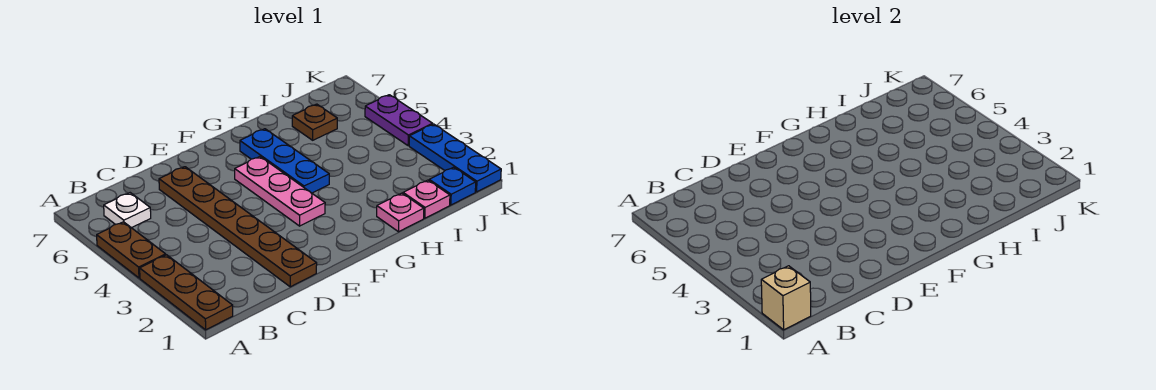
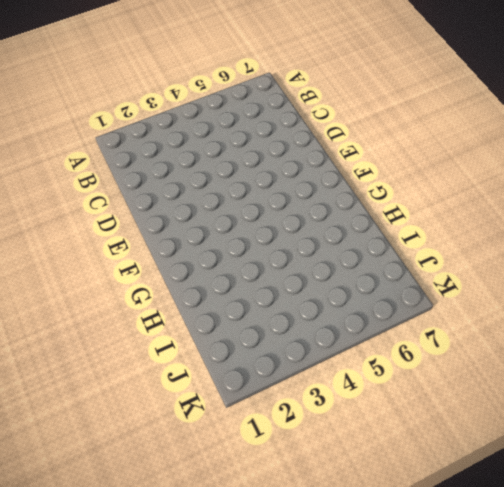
none -> brown plate A1:A3 level 1
none -> brown plate A4:A5 level 1
none -> white plate B6 level 1

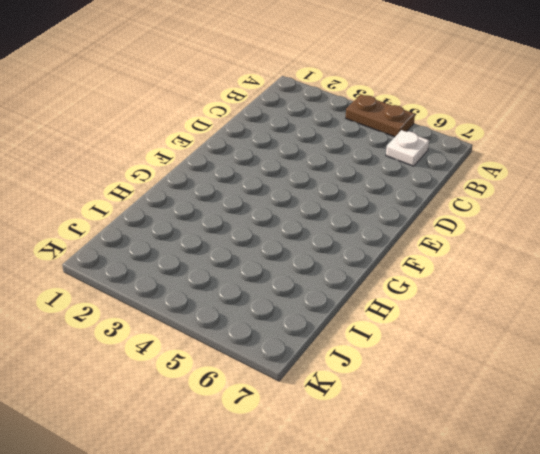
none -> brown plate A1:A3 level 1
none -> brown plate D1:D6 level 1
none -> pink plate F3:F5 level 1

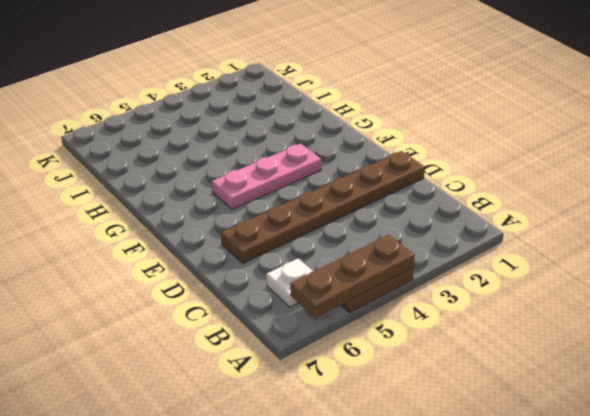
brown plate A4:A6 level 2 -> brown plate A1:A3 level 1
none -> blue plate G4:G6 level 1
none -> pink plate H1 level 1
none -> pink plate I1 level 1

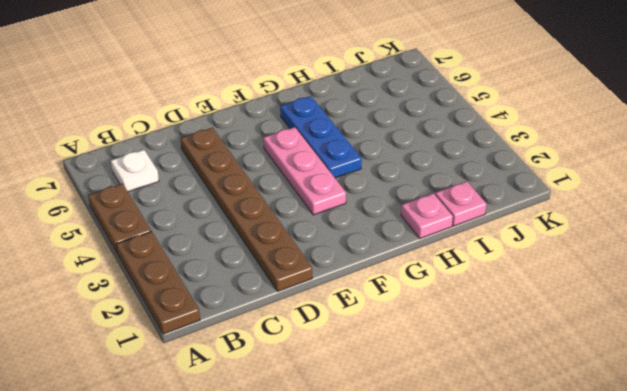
none -> brown plate I6 level 1
none -> blue plate J1 level 1
none -> blue plate K1:K3 level 1

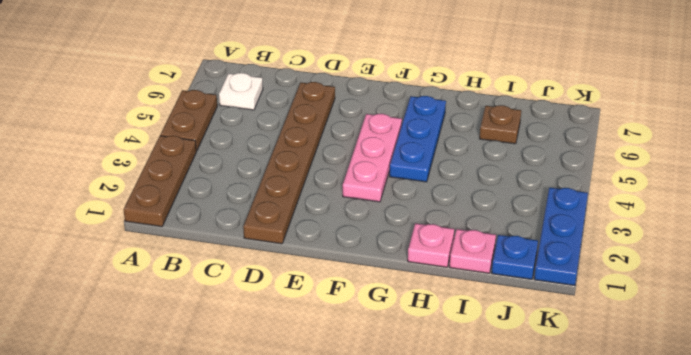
none -> purple plate K4:K5 level 1
none -> tan brick A1 level 2

